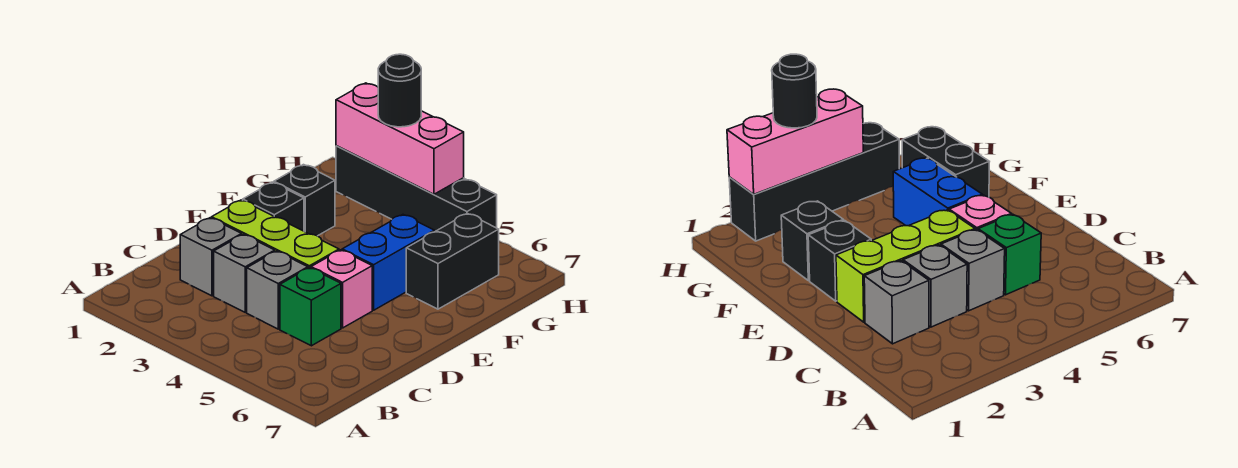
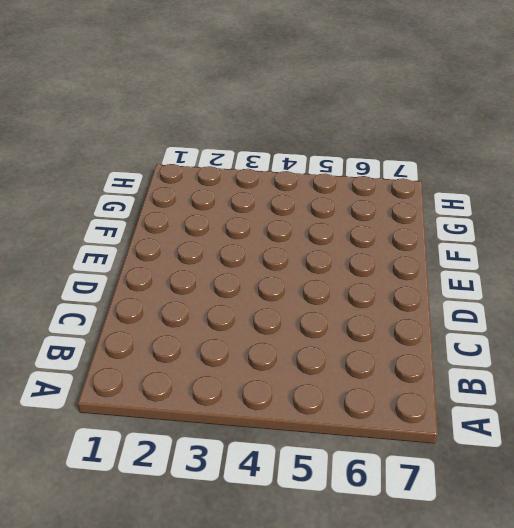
none -> grey brick C2 level 1
none -> grey brick C3 level 1
none -> grey brick C4 level 1

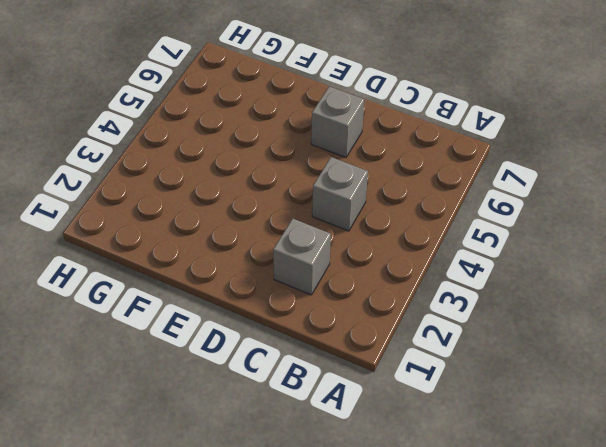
grey brick D6 level 1 -> grey brick C3 level 1
none -> green brick C5 level 1
none -> lime brick D2:D4 level 1
none -> pink brick D5 level 1

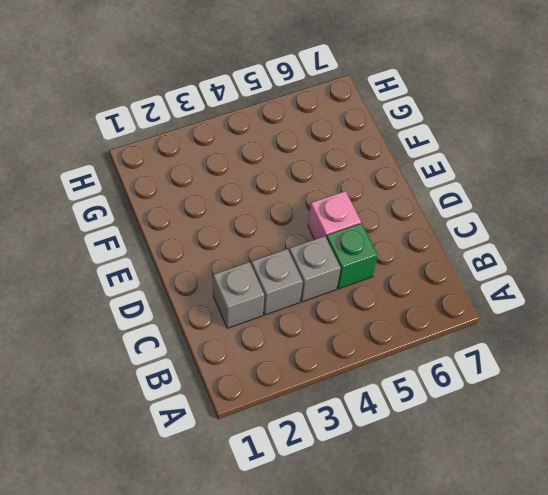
none -> lime brick D2:D4 level 1
none -> black brick E2 level 1
none -> blue brick E5:F5 level 1

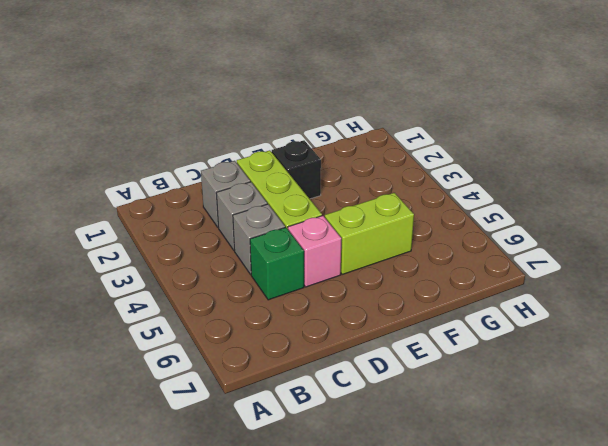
lime brick E5:F5 level 1 -> blue brick E5:F5 level 1
none -> black brick F2 level 1
none -> black brick F6:G6 level 1
none -> black brick H2:H5 level 1

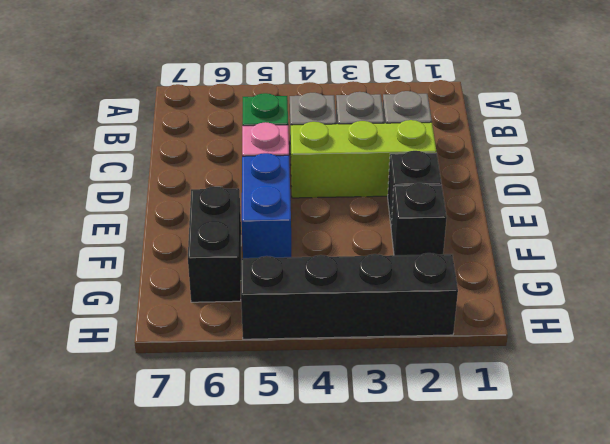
none -> pink brick H2:H4 level 2
none -> black round brick H3 level 3

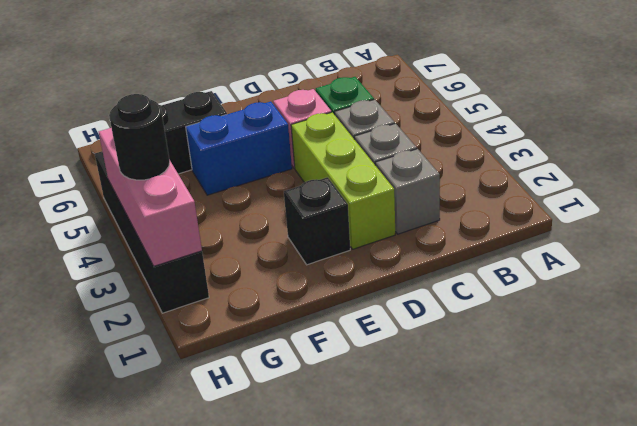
none -> black brick F2 level 1

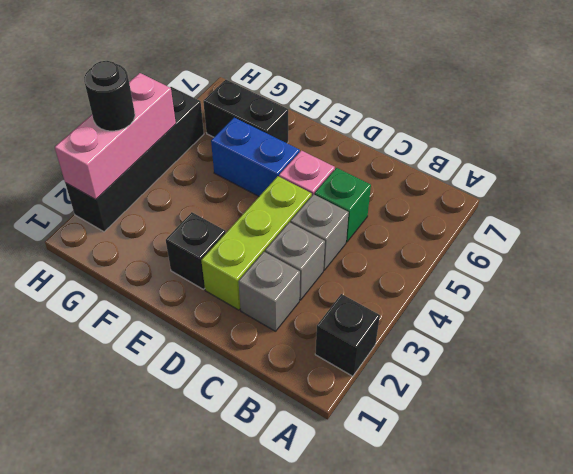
black brick A2 level 1 -> black brick F2 level 1

